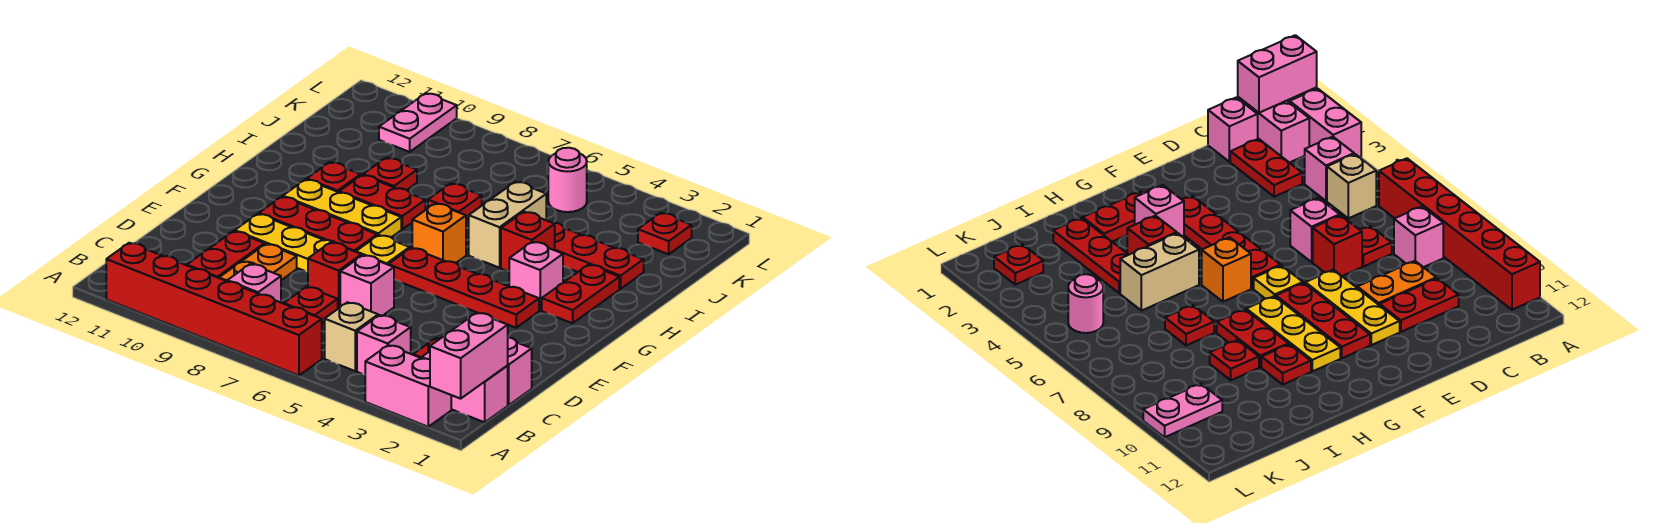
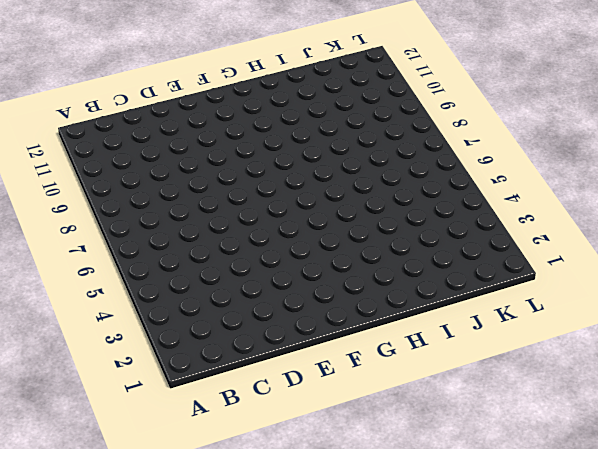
none -> pink brick A2:A3 level 1
none -> red brick A6:A11 level 1
none -> pink brick B1:B2 level 1
none -> pink brick B4 level 1

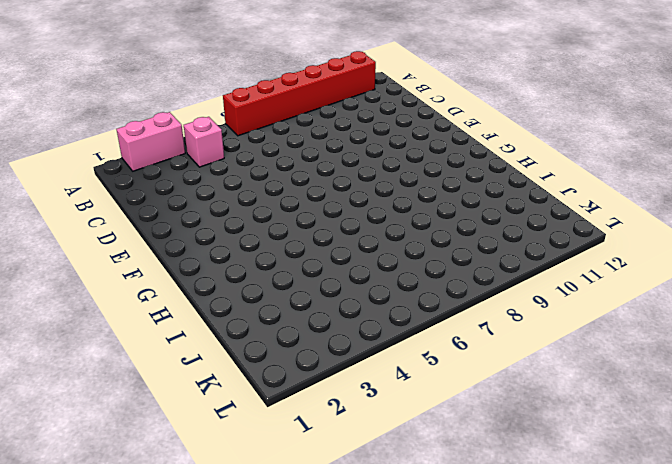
none -> pink brick B1:B2 level 1
none -> tan brick B5 level 1
none -> pink brick B8 level 1
none -> pink brick C1 level 1

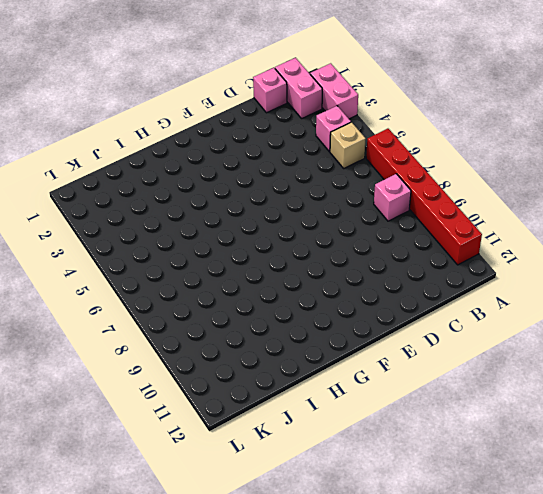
none -> red plate C2:C3 level 1
none -> red plate C7 level 1
none -> orange plate C9:D9 level 1
none -> red plate C10:D10 level 1

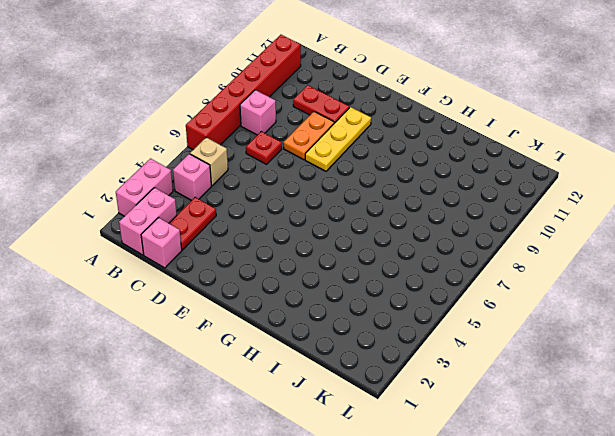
orange plate D8:D9 level 1 -> orange plate C9:D9 level 1
none -> pink brick D6 level 1
none -> red brick D7 level 1
none -> red plate F3:F6 level 1
none -> yellow plate F7 level 1

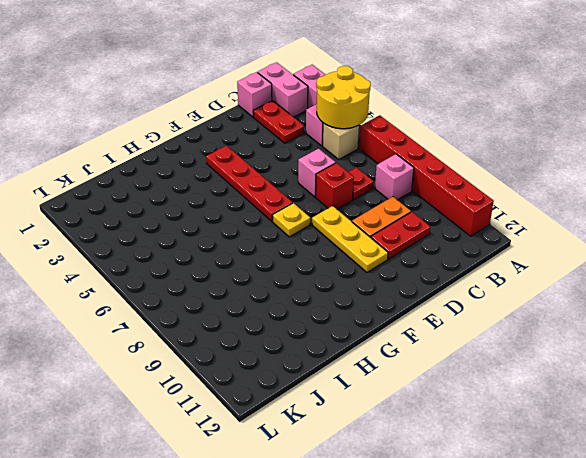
yellow round brick A4:B5 level 2 -> none
none -> red plate F8:F10 level 1
none -> red plate G2:H2 level 1
none -> pink brick G3 level 1
none -> orange brick G6 level 1

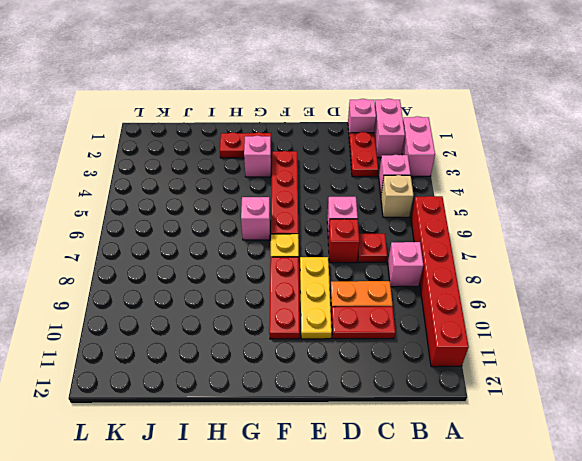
pink brick G6 level 1 -> orange brick G6 level 1
none -> yellow plate G8:G10 level 1
none -> red brick H4 level 1
none -> tan brick H5:I5 level 1
none -> red plate H8:H9 level 1

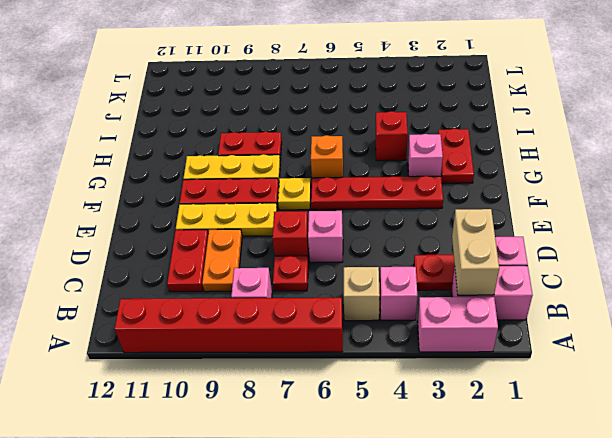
tan brick B2:C2 level 2 -> tan brick H5:I5 level 1
none -> red plate H10 level 1
none -> red plate I2:I4 level 1
none -> red plate I7 level 1
none -> red plate I9 level 1

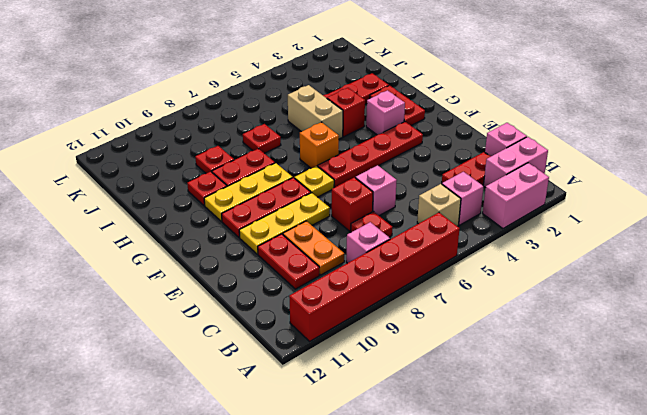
none -> red plate K2 level 1
none -> pink round brick K5 level 1
none -> pink plate K10:L10 level 1
none -> pink brick A1:B1 level 2

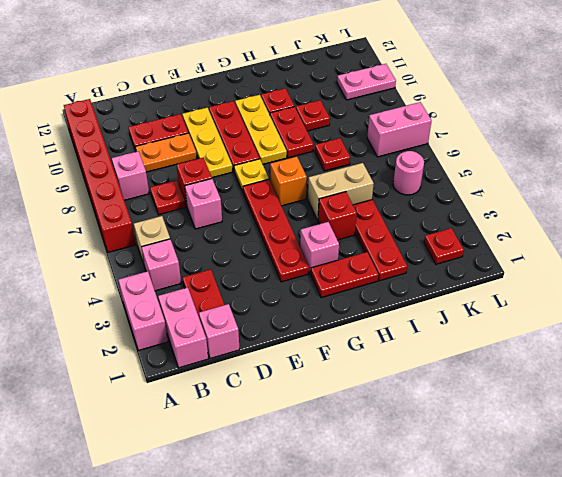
pink brick K7:L7 level 1 -> pink brick A1:B1 level 2

